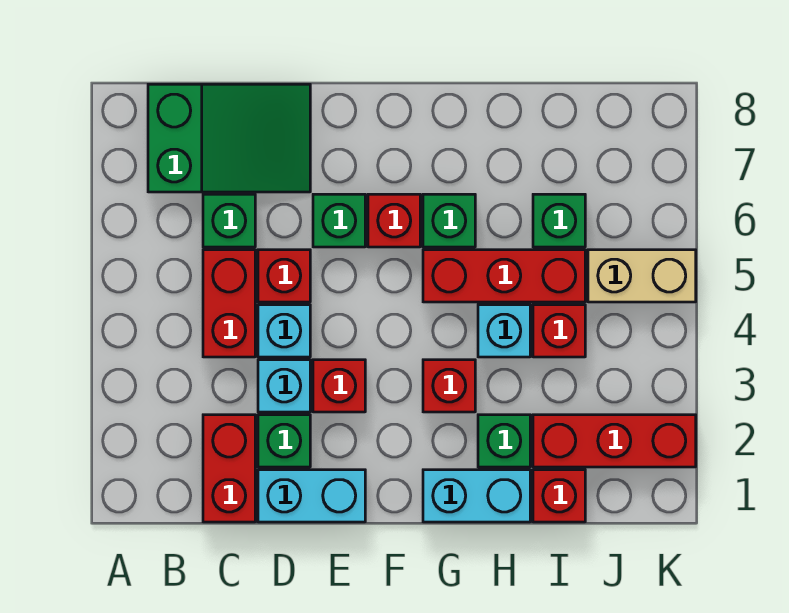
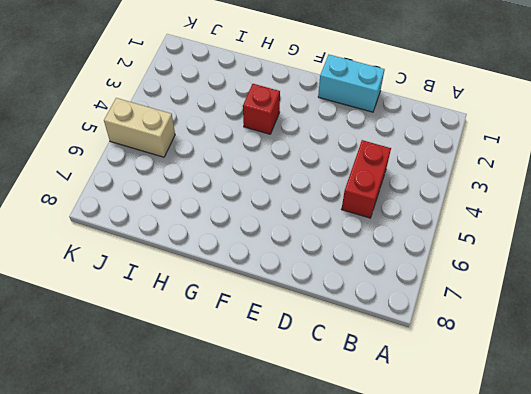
none -> green slope B7:D8 level 1 top B
none -> red brick C1:C2 level 1
none -> green brick C6 level 1

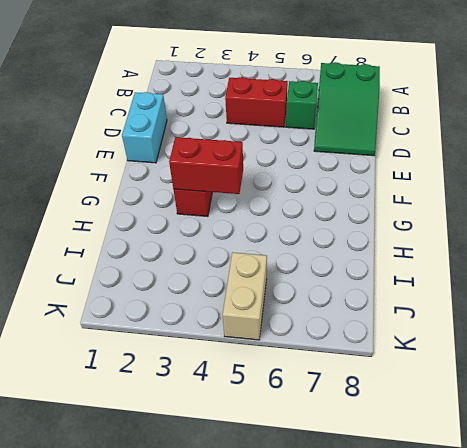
red brick G3:G4 level 2 -> red brick C1:C2 level 1
none -> green brick D2 level 1
none -> cyan brick D3 level 1
none -> cyan brick D4 level 1

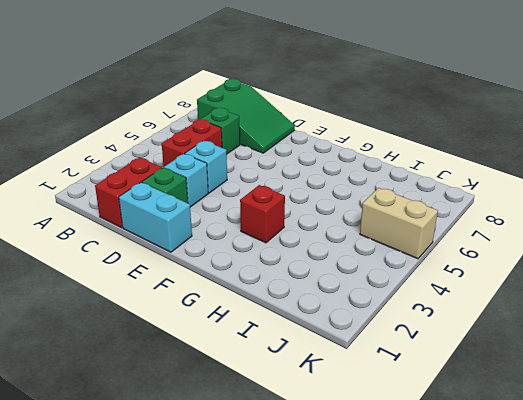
none -> red brick D5 level 1
none -> red brick E3 level 1
none -> green brick E6 level 1

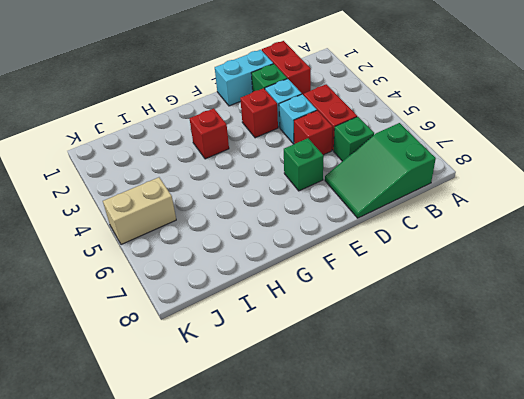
none -> red brick F6 level 1
none -> cyan brick G1:H1 level 1
none -> red brick G5:I5 level 1

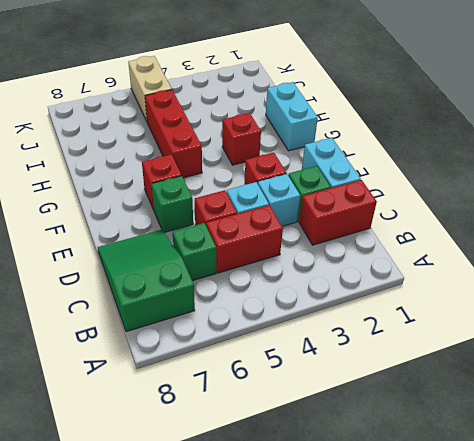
none -> green brick G6 level 1
none -> green brick H2 level 1
none -> cyan brick H4 level 1

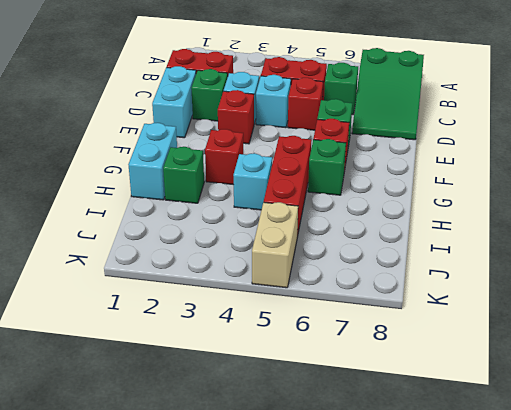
none -> red brick I1 level 1
none -> red brick I2:K2 level 1
none -> red brick I4 level 1

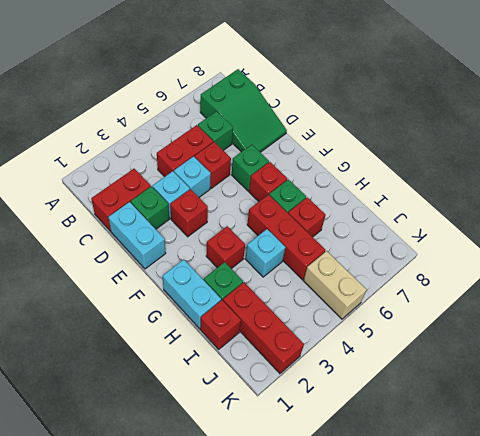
red brick H6 level 1 -> red brick I4 level 1
none -> green brick I6 level 1

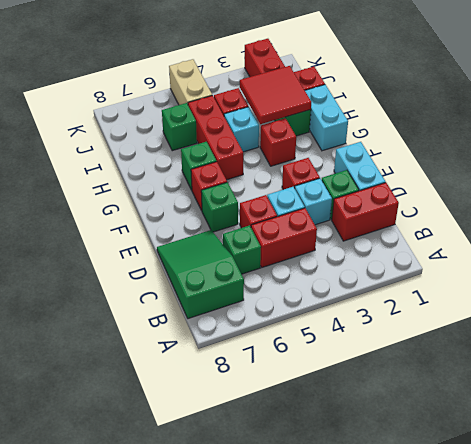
red tile H2:I3 level 2 -> none

